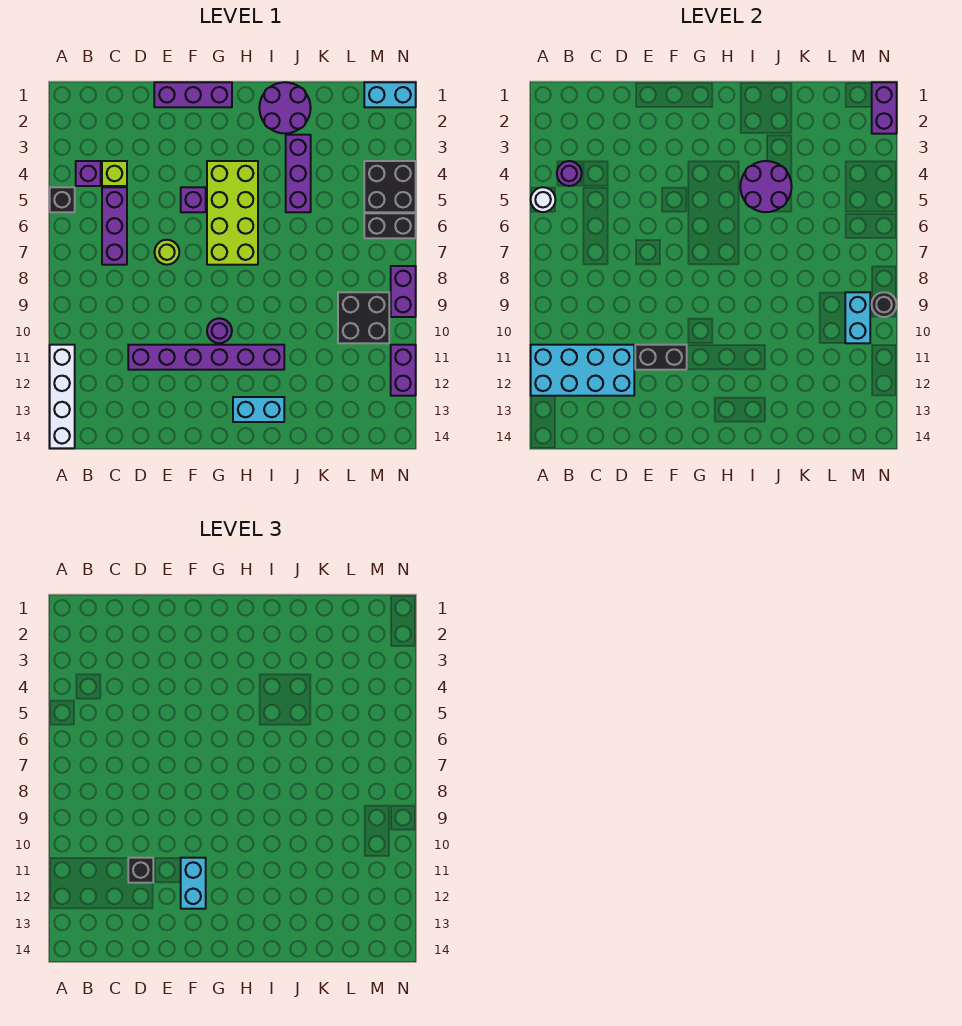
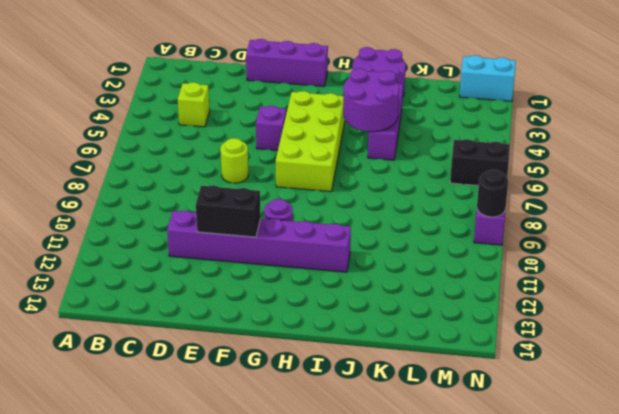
none -> black brick A5 level 1
none -> white brick A11:A14 level 1
none -> purple brick B4 level 1
none -> purple brick C5:C7 level 1

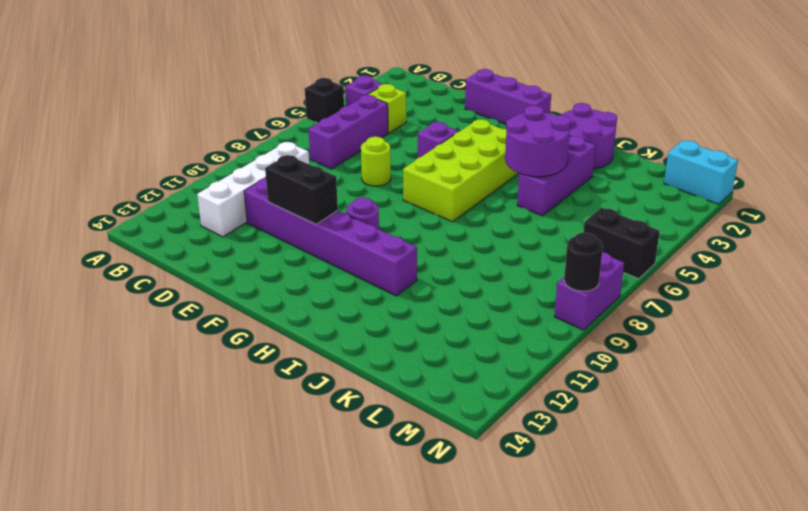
white brick C9:C12 level 1 -> white brick A11:A14 level 1
none -> cyan brick H13:I13 level 1
none -> black brick L9:M10 level 1
none -> black brick M4:N5 level 1
none -> purple brick N11:N12 level 1

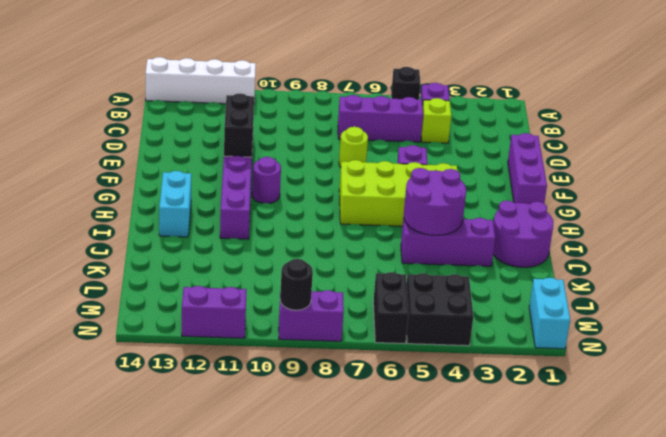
none -> black brick L9:M10 level 1
none -> white round brick A5 level 2
none -> cyan brick A11:D12 level 2
none -> purple round brick B4 level 2

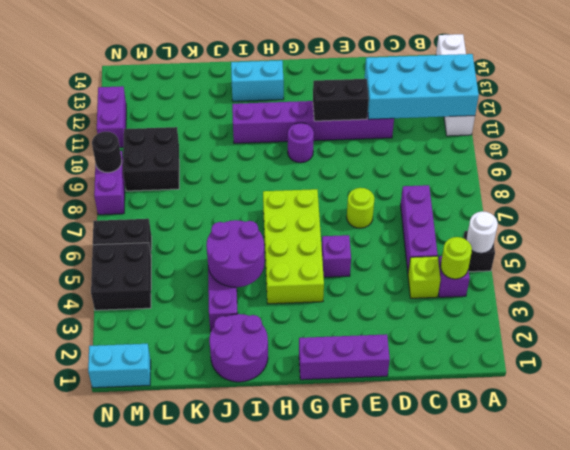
lime round brick B4 level 2 -> purple round brick B4 level 2
none -> cyan brick M9:M10 level 2
none -> purple brick N1:N2 level 2
none -> black brick D11 level 3
none -> cyan brick F11:F12 level 3

